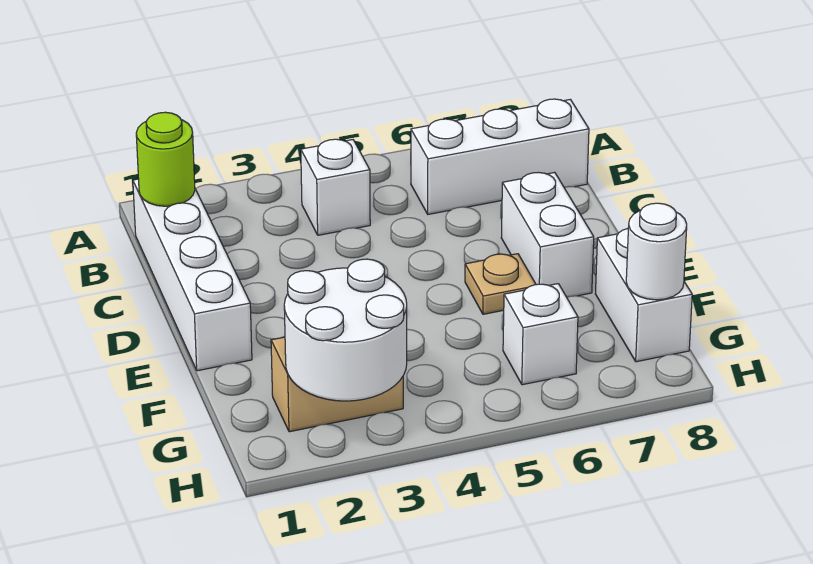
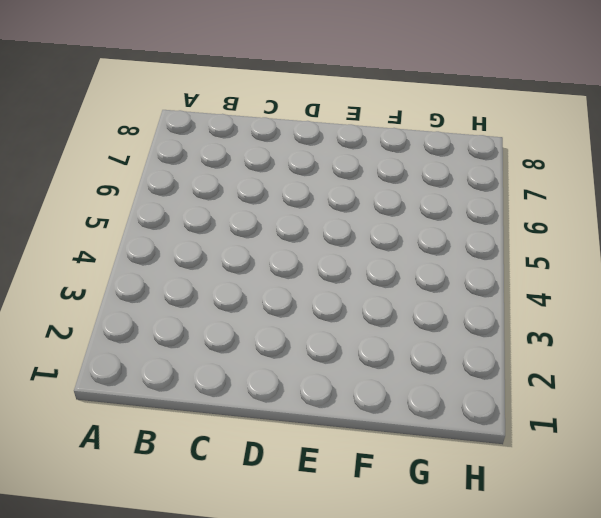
none -> white brick B1:E1 level 1
none -> white brick B4 level 1

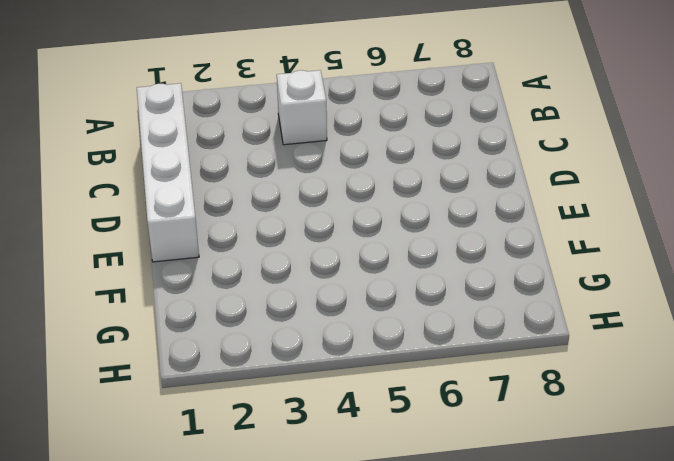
none -> white brick B6:B8 level 1
none -> white brick D7:E7 level 1

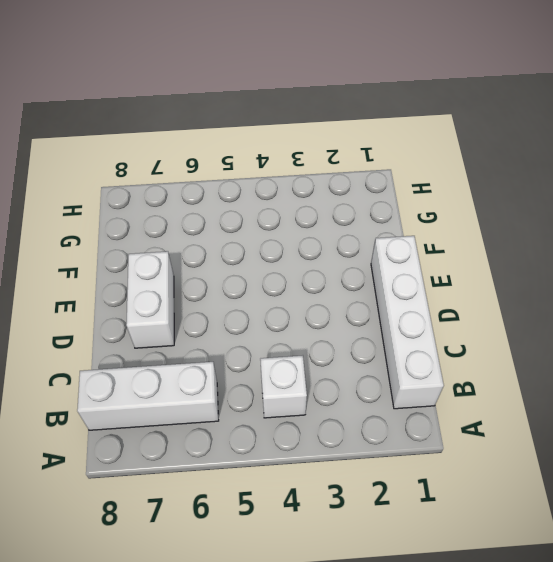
none -> tan plate E6 level 1
none -> white brick F8:G8 level 1

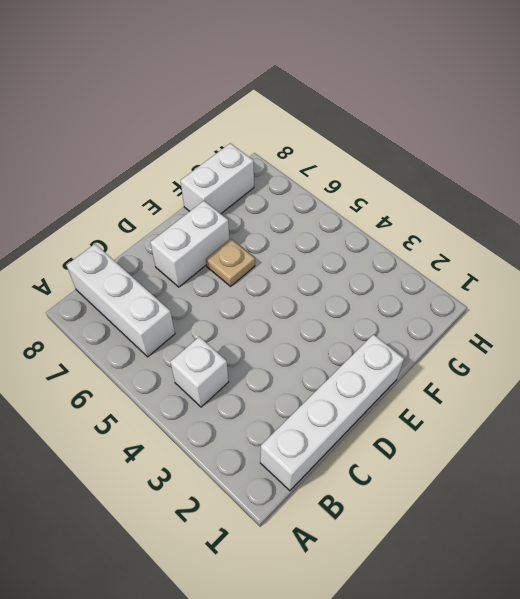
none -> tan brick G2:G3 level 1
none -> white brick G6 level 1

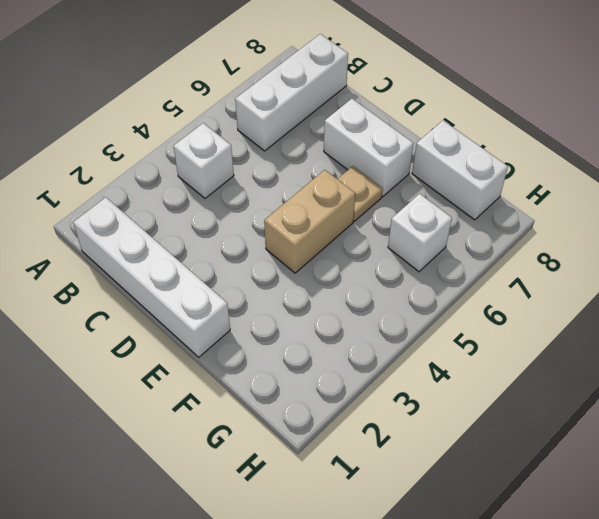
tan brick E4:E5 level 1 -> tan brick G2:G3 level 1
none -> lime round brick B1 level 2
none -> white round brick G2:H3 level 2

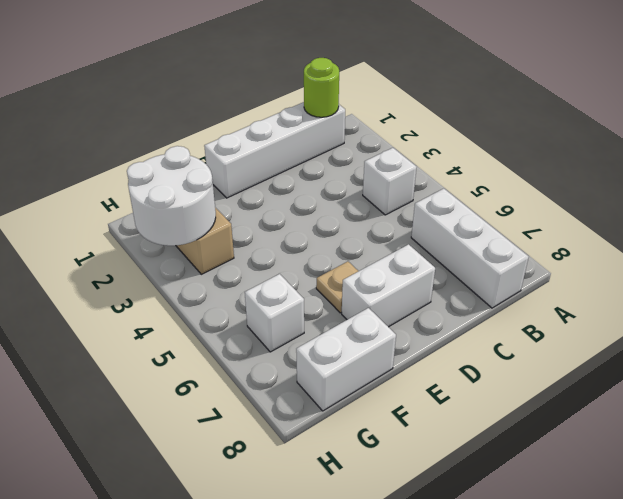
none -> white round brick G8 level 2

